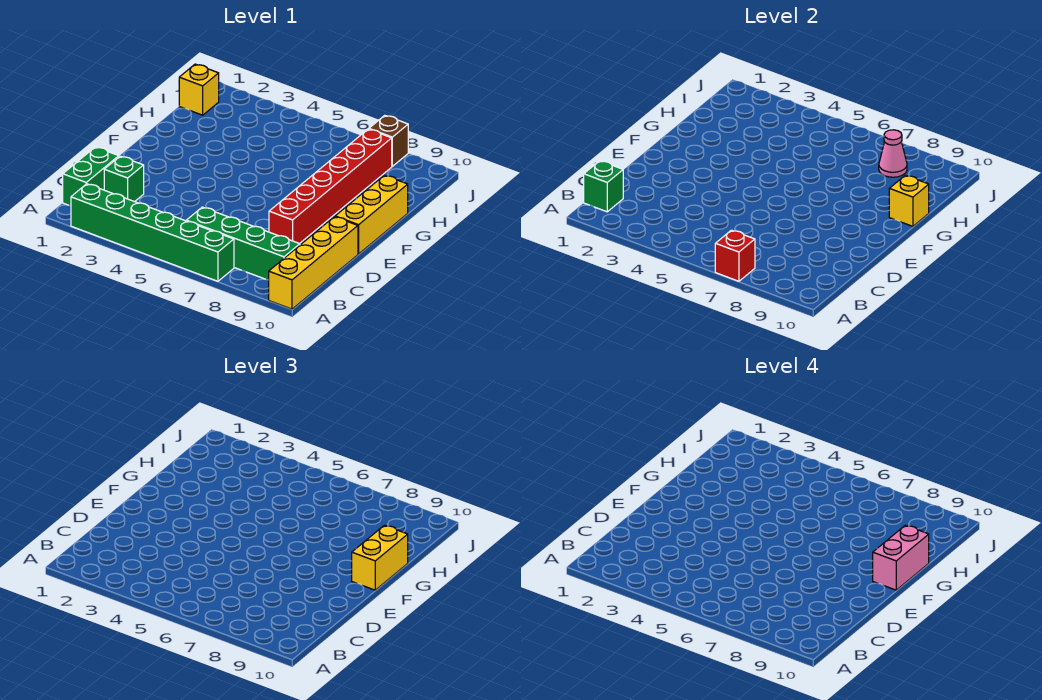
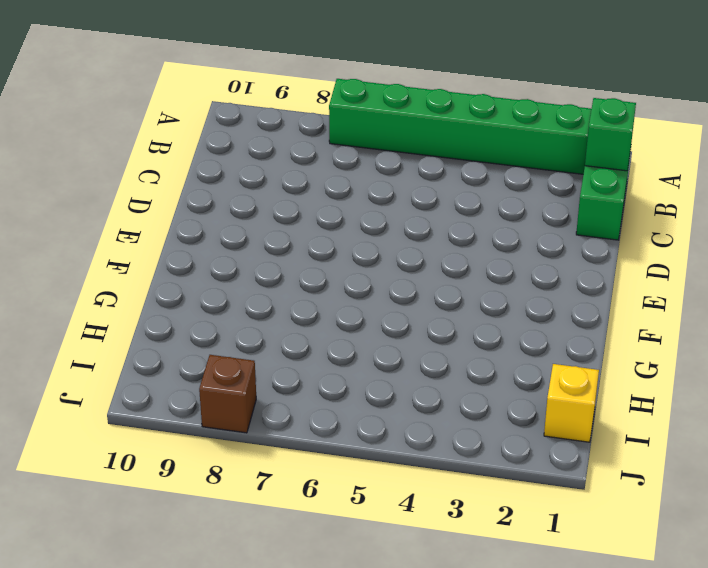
none -> yellow brick A10:D10 level 1
none -> green brick B6:B9 level 1
none -> green brick C2 level 1

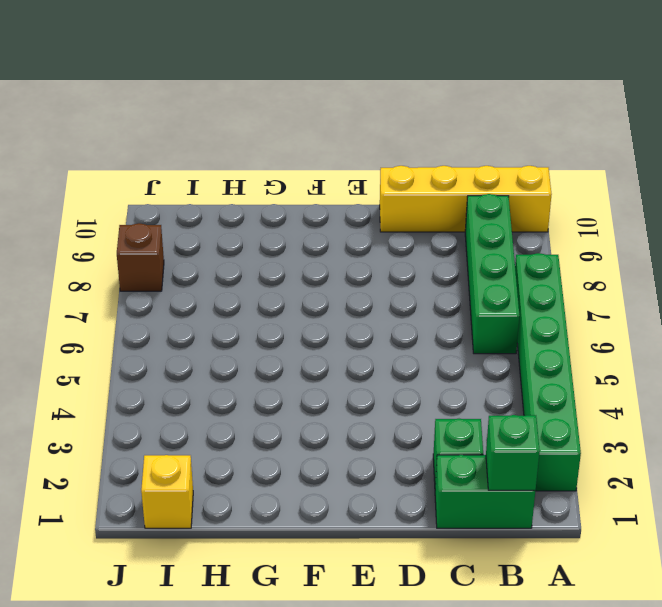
none -> red brick D8:I8 level 1
none -> yellow brick E10:G10 level 1
none -> red brick A7 level 2

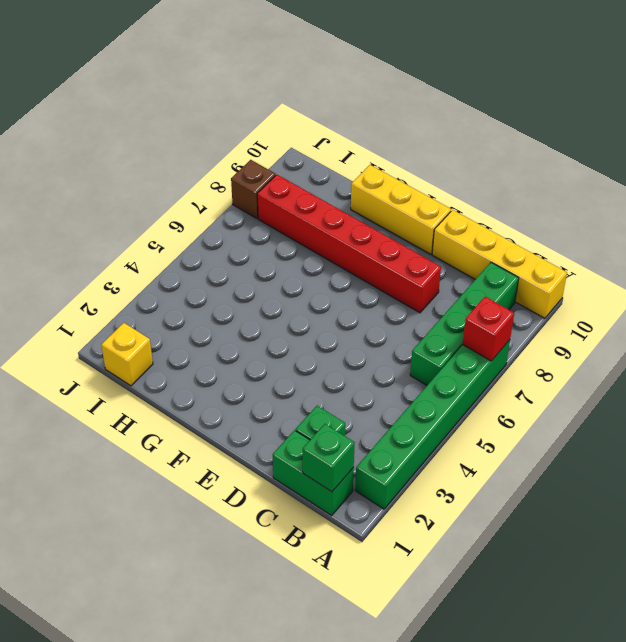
none -> yellow brick G10 level 2
none -> pink cone I8 level 2
none -> yellow brick F10:G10 level 3

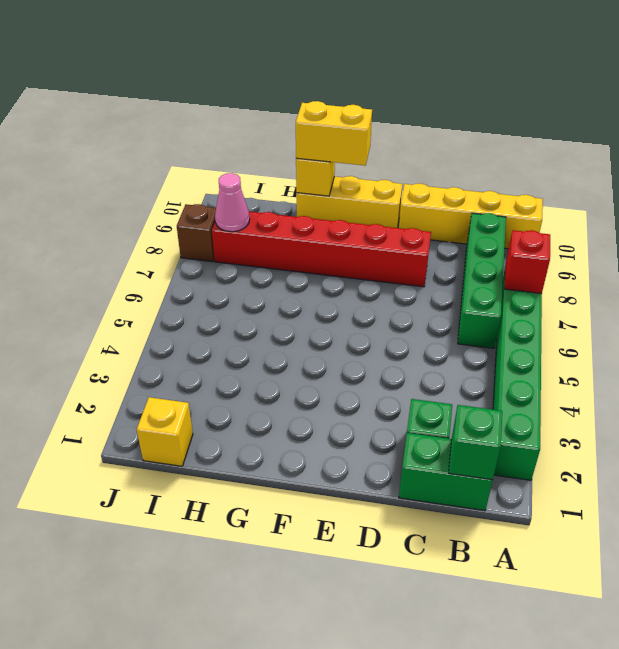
none -> pink brick F10:G10 level 4

